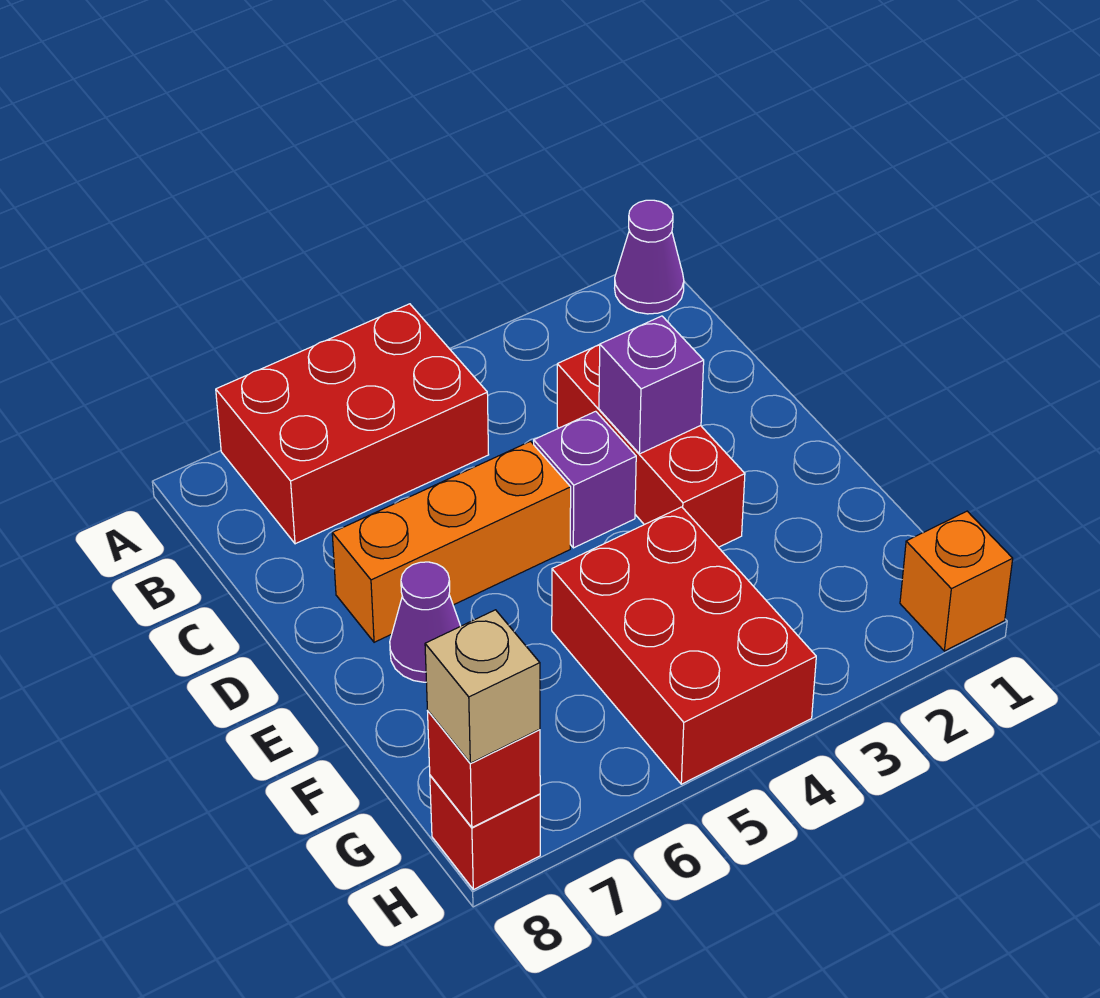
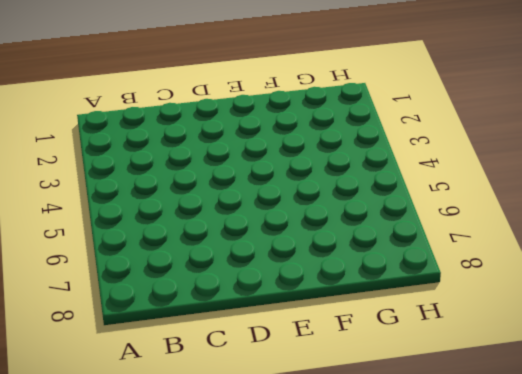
none -> purple cone A1 level 1
none -> red brick A5:B7 level 1
none -> red brick C3:E3 level 1

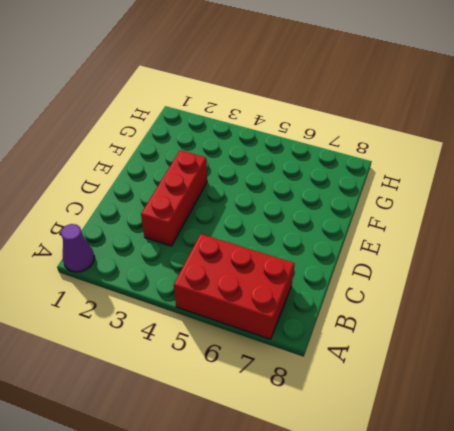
none -> purple brick D4 level 1
none -> orange brick D5:D7 level 1
none -> purple cone E7 level 1

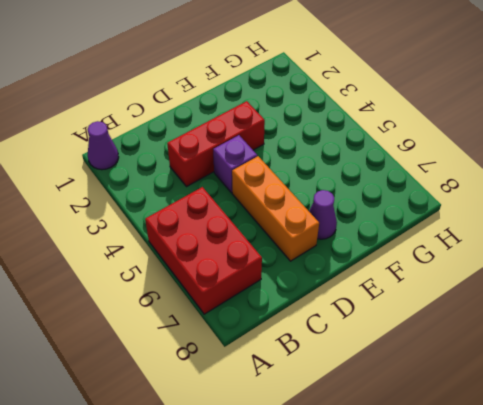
none -> red brick F4:H5 level 1
none -> orange brick H1 level 1
none -> red brick H8 level 1

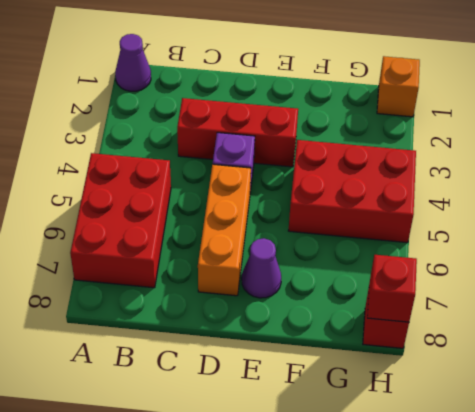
none -> purple brick D3 level 2
none -> tan brick H8 level 3

